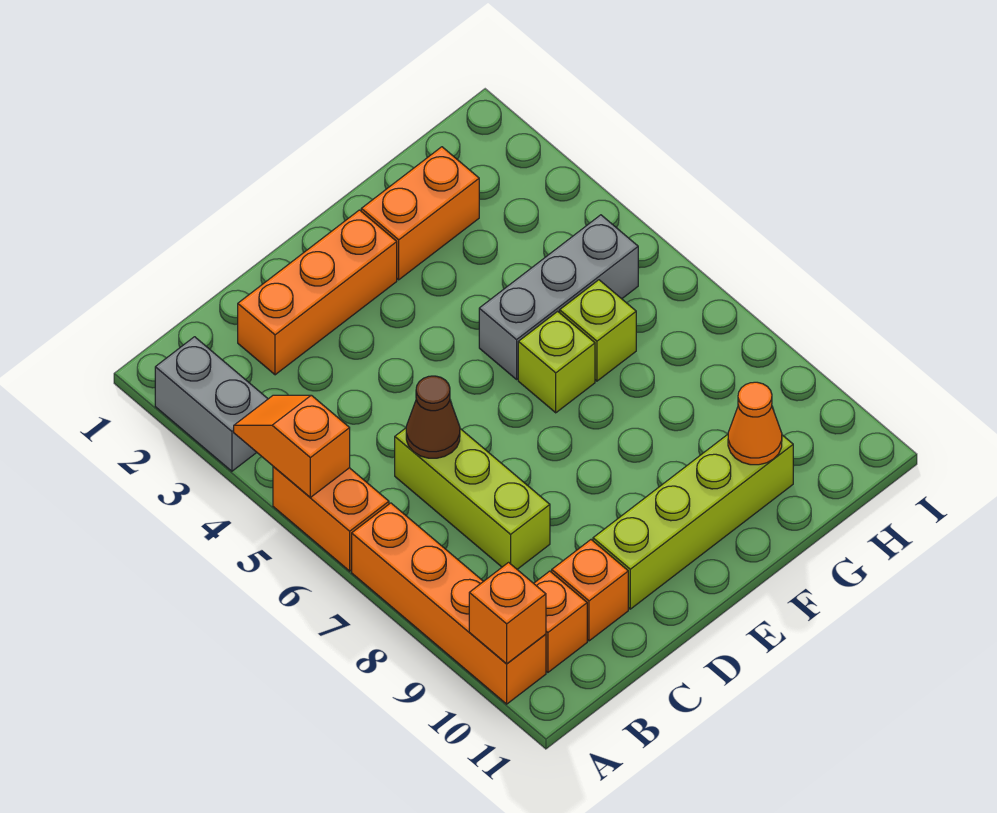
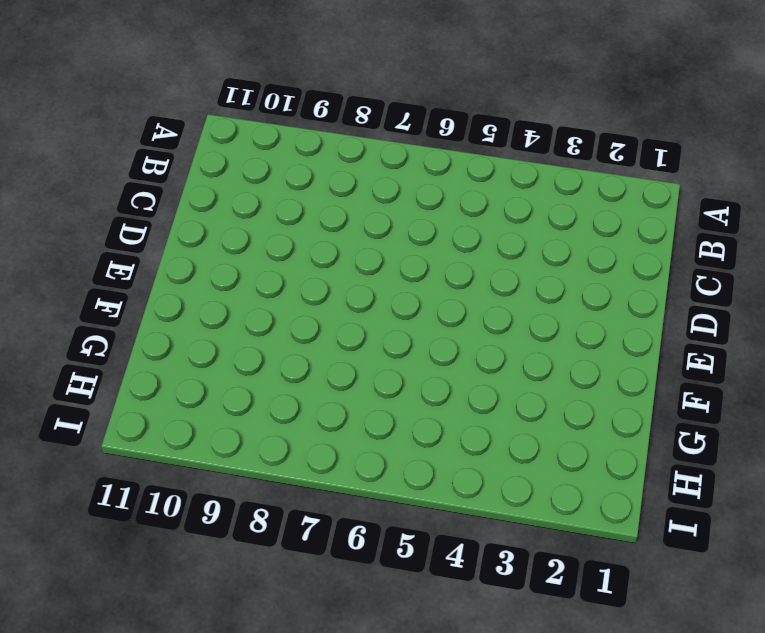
none -> grey brick A2:A3 level 1
none -> orange brick A5:A6 level 1
none -> orange brick A7:A10 level 1

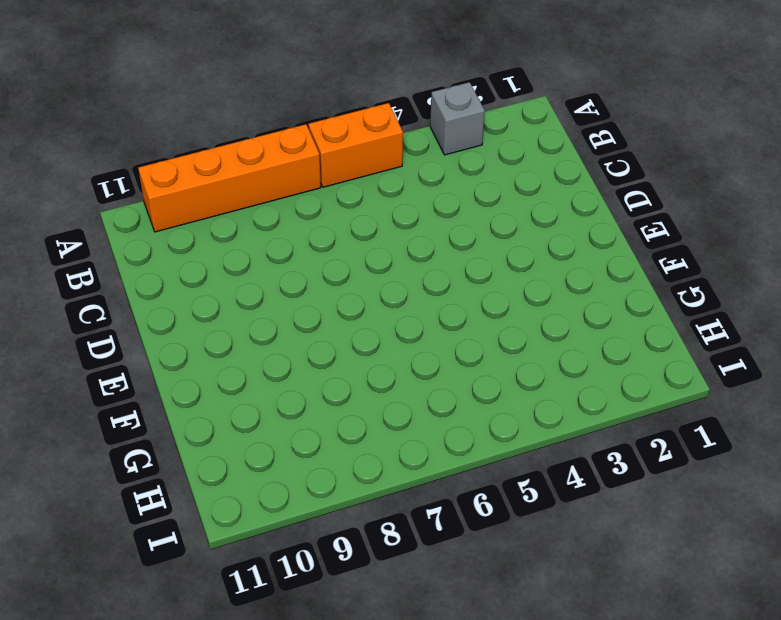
grey brick A3 level 1 -> grey brick A2:A3 level 1
none -> orange brick B10 level 1
none -> orange brick C2:E2 level 1
none -> lime brick C6:C8 level 1

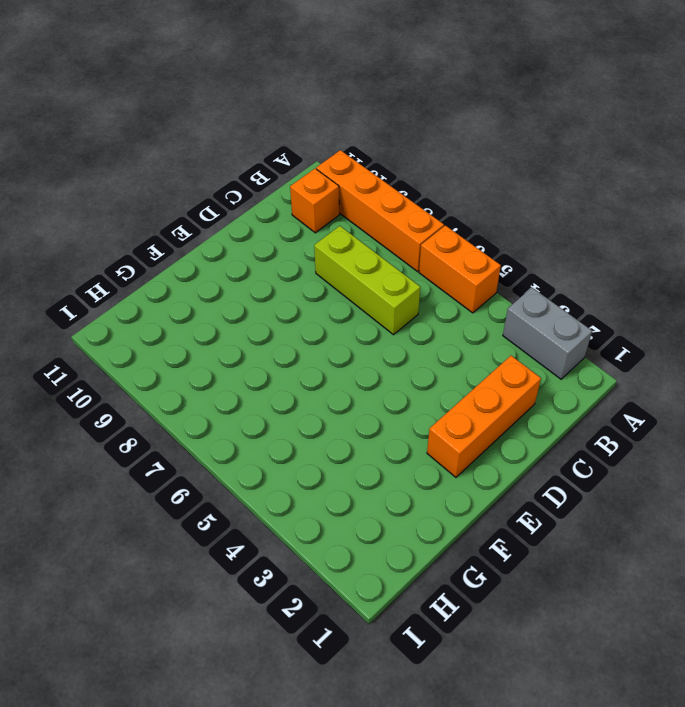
none -> orange brick C10 level 1
none -> lime brick D10:G10 level 1
none -> orange brick F2:G2 level 1

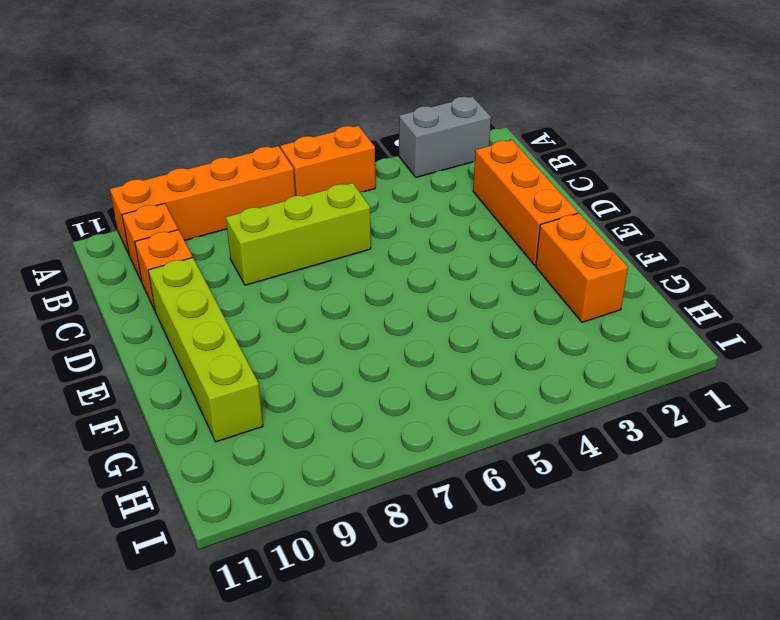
none -> grey brick F5:H5 level 1
none -> lime brick F6 level 1
none -> lime brick G6 level 1

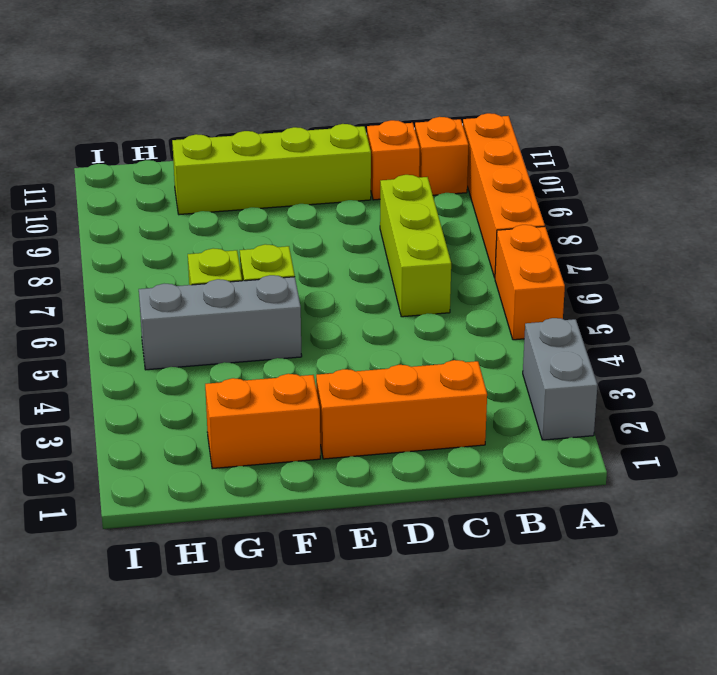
none -> orange slope A4:A5 level 2 top 5
none -> orange brick A10 level 2
none -> brown cone C6 level 2

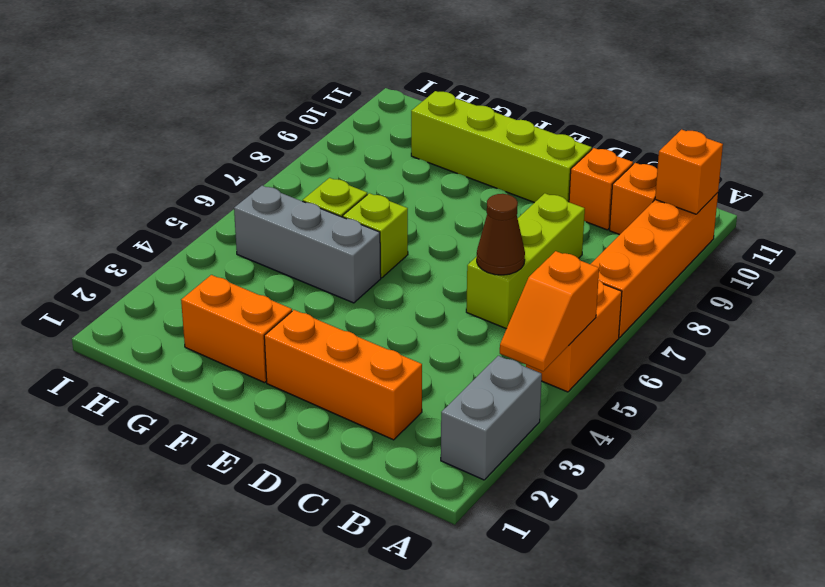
none -> orange cone G10 level 2

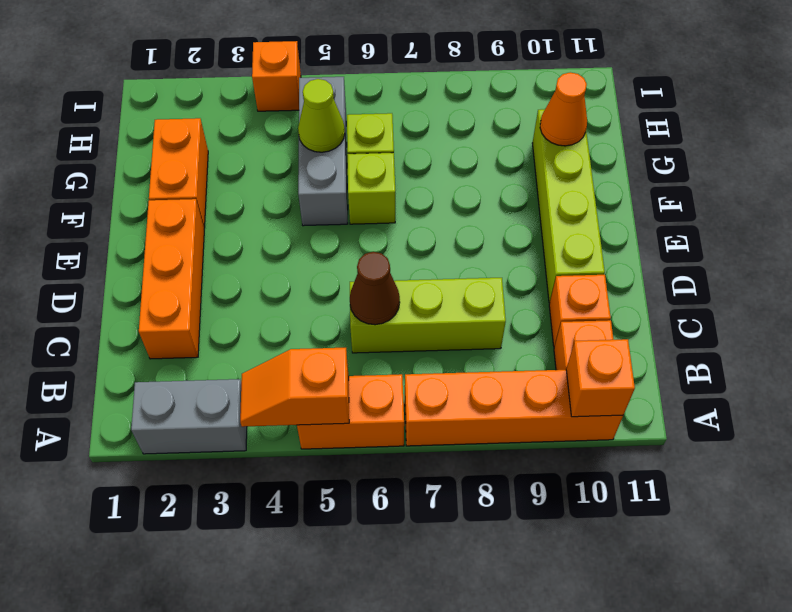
lime cone G5 level 2 -> none
orange brick I4 level 1 -> none

